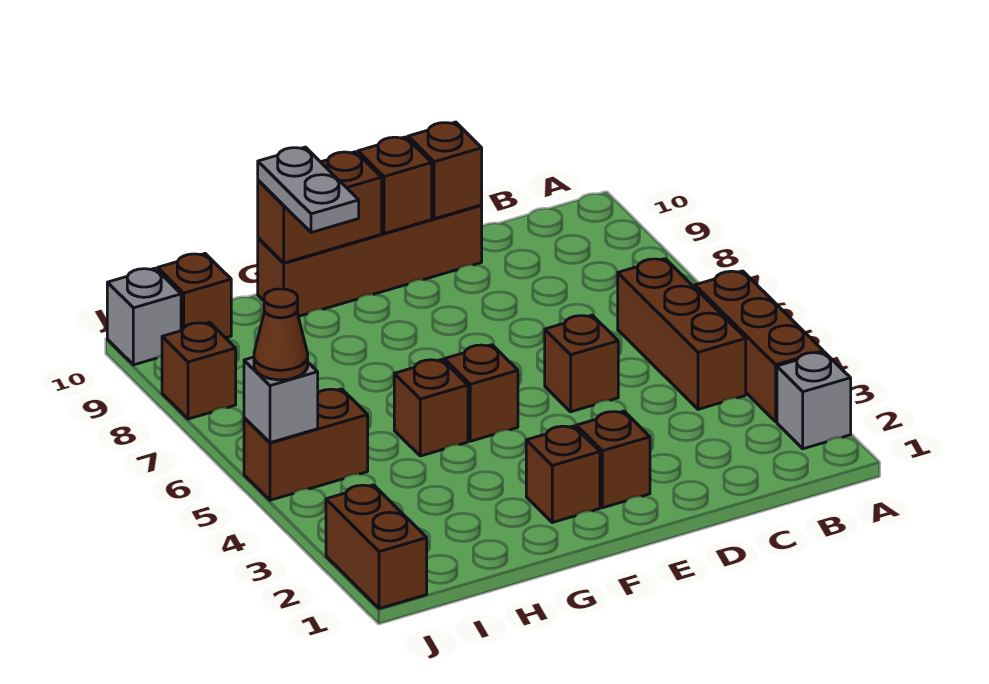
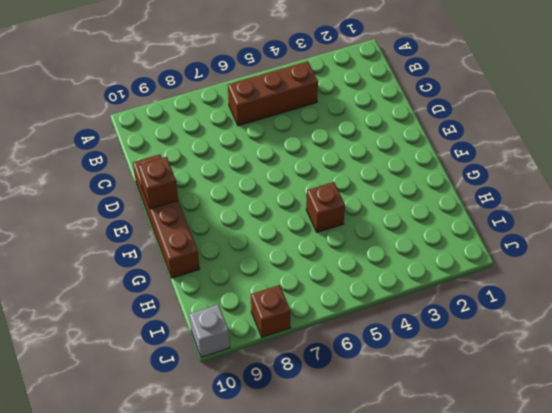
none -> grey brick A2 level 1
none -> brown brick A3:A5 level 1
none -> brown brick D5 level 1

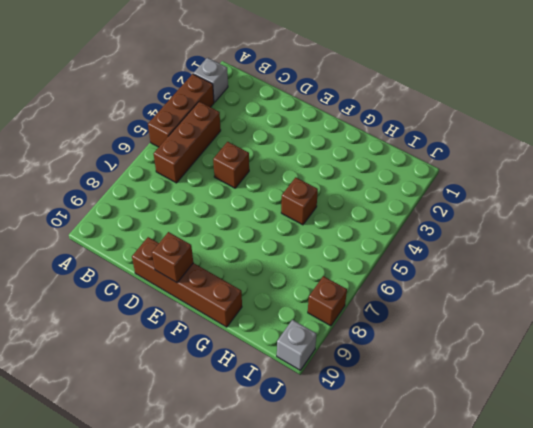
none -> brown brick E2 level 1
none -> brown brick F2 level 1
none -> brown brick F5 level 1

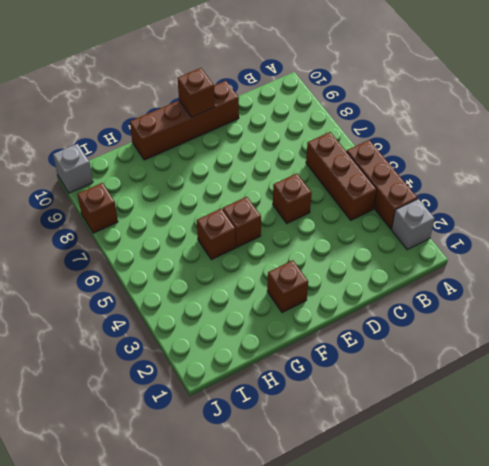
none -> brown brick E2 level 1
none -> brown brick I5:J5 level 1
none -> brown brick I10 level 1

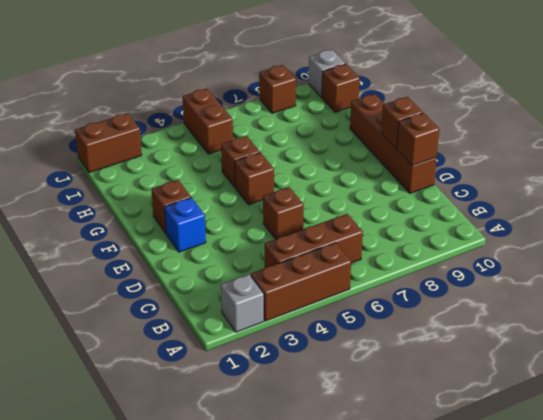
blue brick E2 level 1 -> brown brick E2 level 1
none -> brown brick F10:G10 level 2
none -> grey brick J5 level 2
none -> grey plate G9:G10 level 3

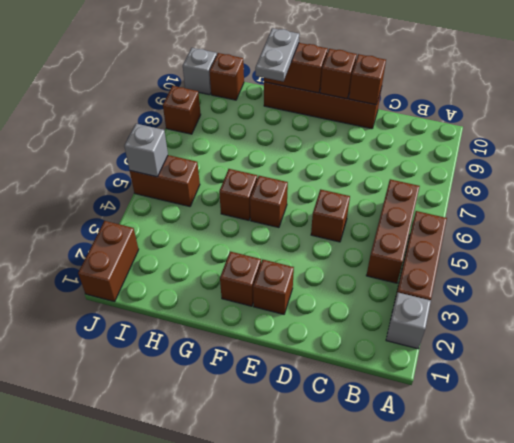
none -> brown cone J5 level 3

